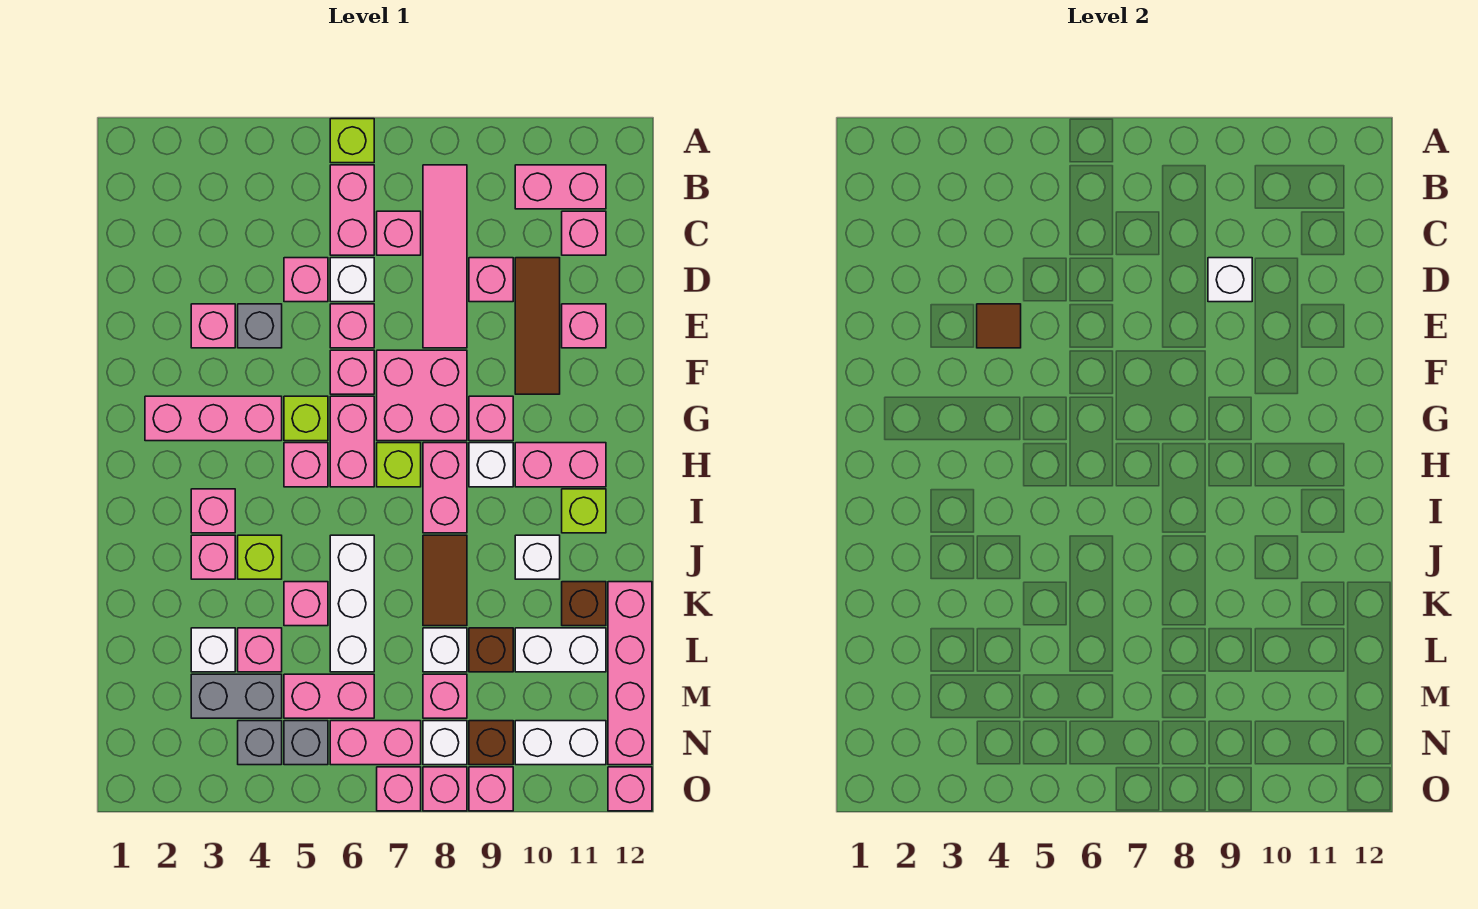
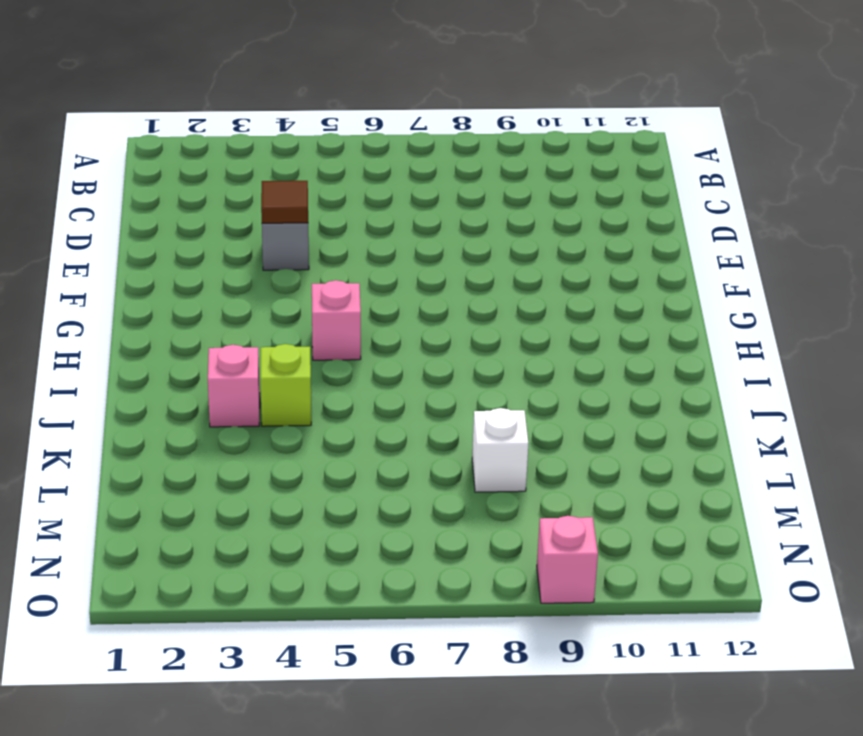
none -> lime brick A6 level 1
none -> pink brick B6:C6 level 1
none -> pink tile B8:E8 level 1
none -> pink brick B10:B11 level 1

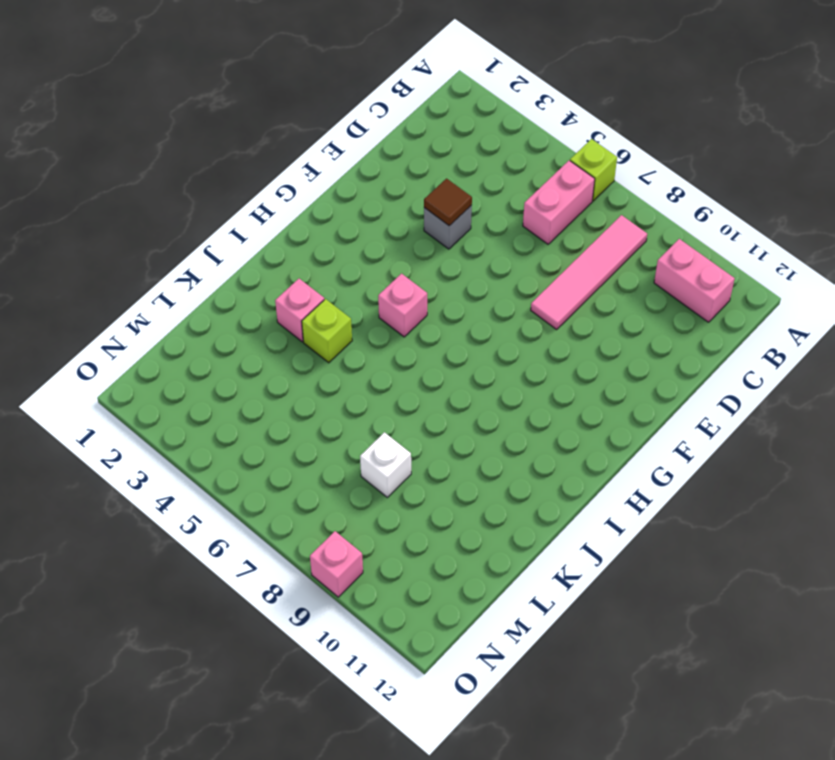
none -> pink brick C7 level 1
none -> pink brick C11 level 1
none -> pink brick D5 level 1
none -> white brick D6 level 1

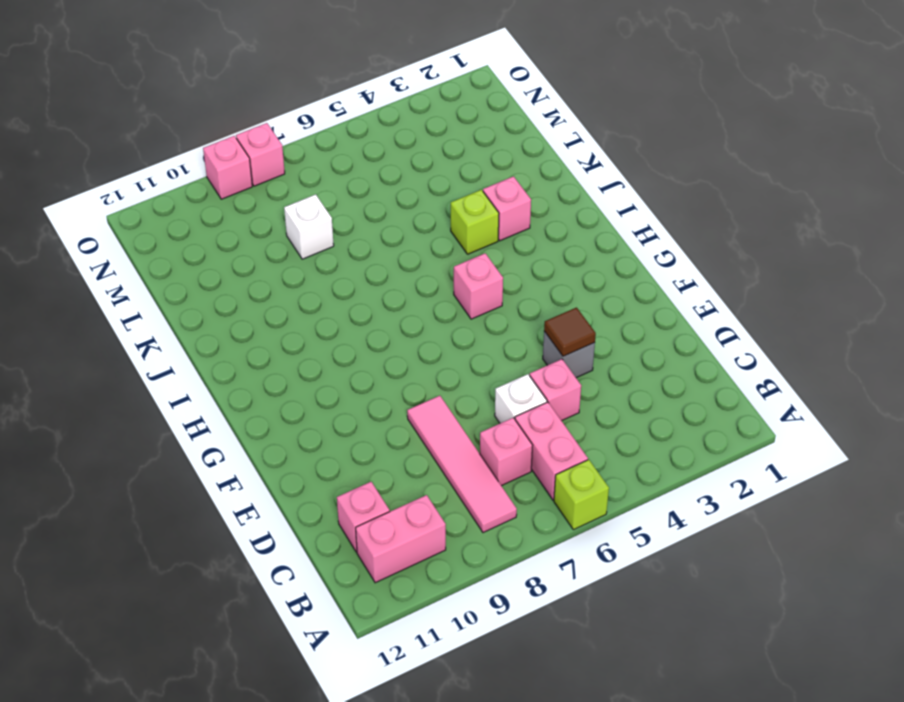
none -> pink brick D9 level 1
none -> brown tile D10:F10 level 1
none -> pink brick E3 level 1
none -> pink brick E6 level 1

